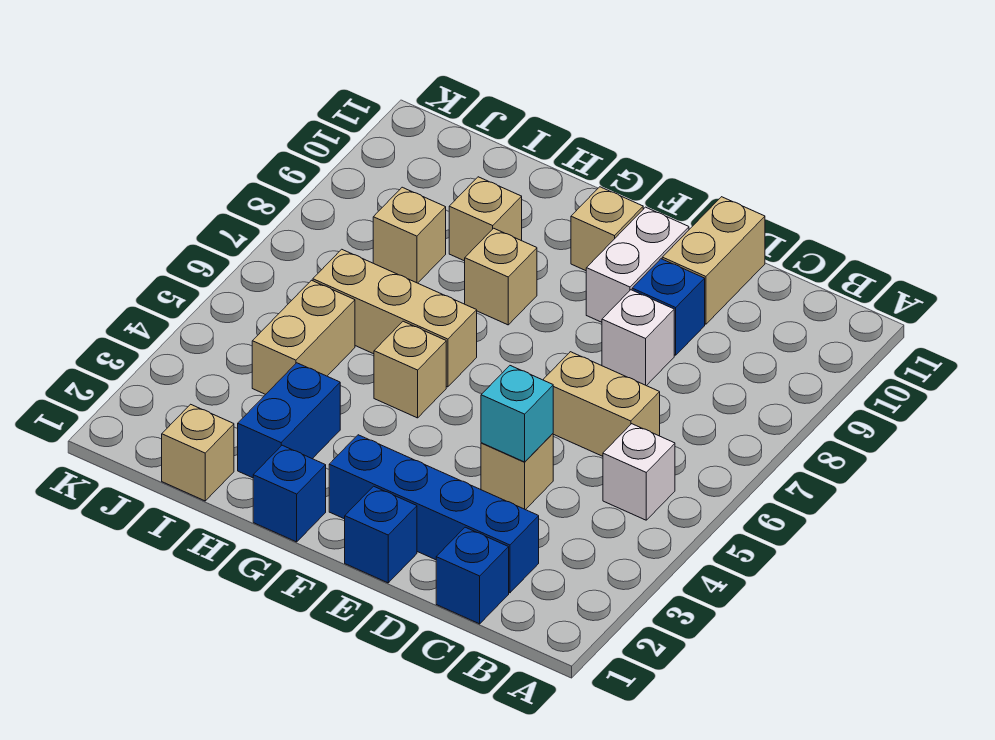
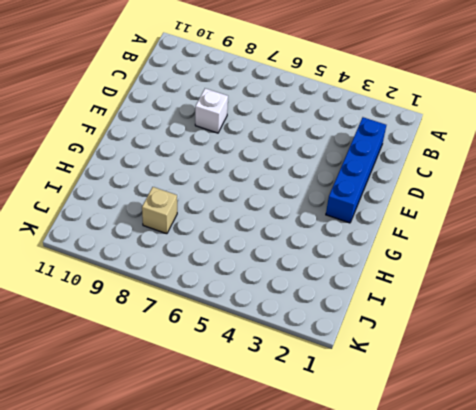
none -> white brick B5 level 1
none -> blue brick C1 level 1
none -> tan brick C6:D6 level 1

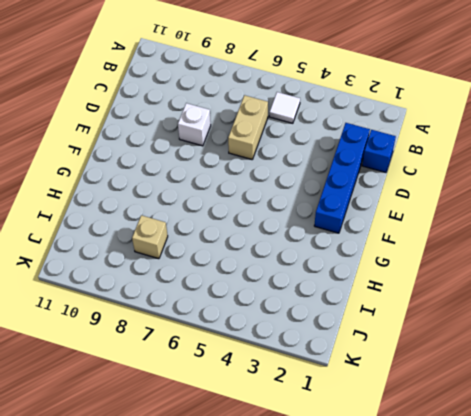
white tile B5 level 1 -> white brick B5 level 1
none -> tan brick D4 level 1
none -> blue brick D9 level 1
none -> tan brick D10:D11 level 1

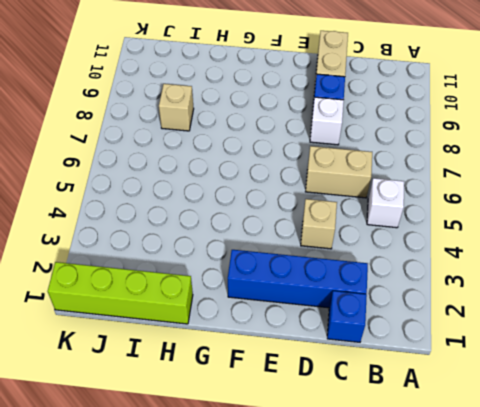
lime brick H1:K1 level 1 -> tan brick I1 level 1
none -> blue brick E1 level 1
none -> white brick E9:E10 level 1
none -> tan brick F10 level 1

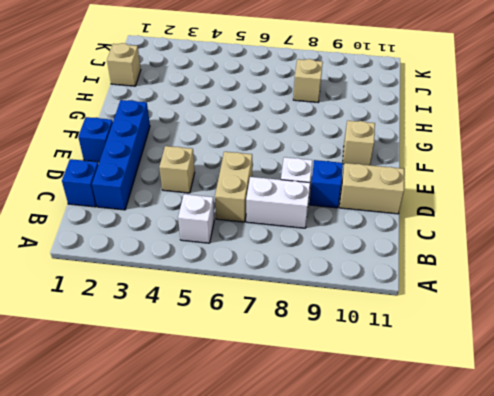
white brick C7:C8 level 1 -> white brick E9:E10 level 1
none -> blue brick G1 level 1
none -> tan brick G5 level 1
none -> tan brick G6:I6 level 1

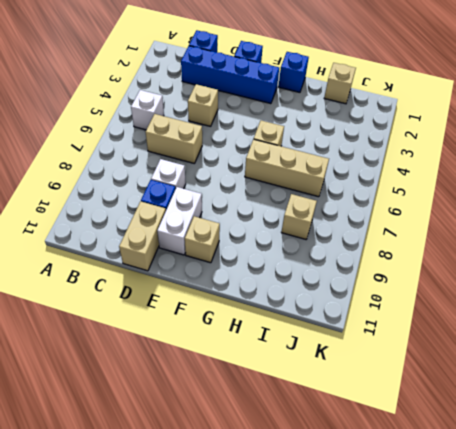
none -> tan brick G8 level 1
none -> blue brick H2:H3 level 1
none -> tan brick H9 level 1

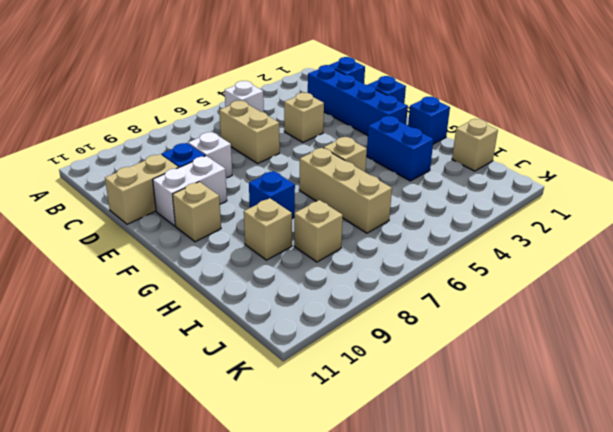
blue brick G3:H3 level 1 -> blue brick H2:H3 level 1
blue brick G8 level 1 -> tan brick G8 level 1
none -> tan brick I4:I5 level 1
none -> cyan brick D4 level 2

